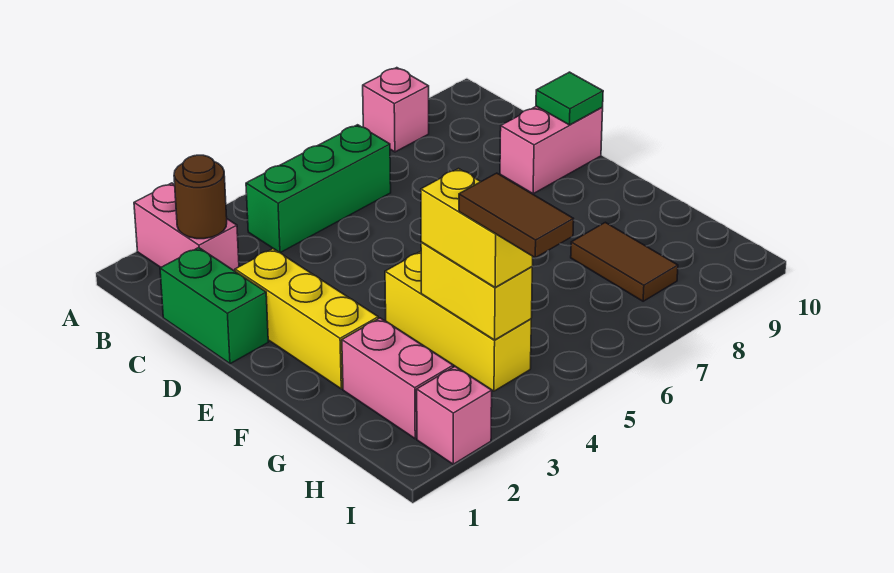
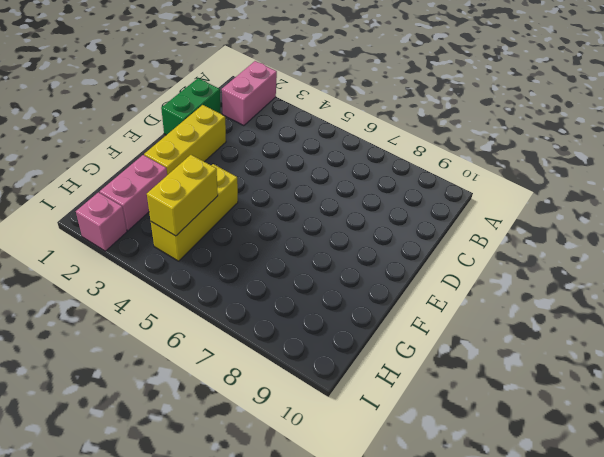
none -> pink brick A8 level 1
none -> green brick B4:B6 level 1
none -> pink brick D9:D10 level 1

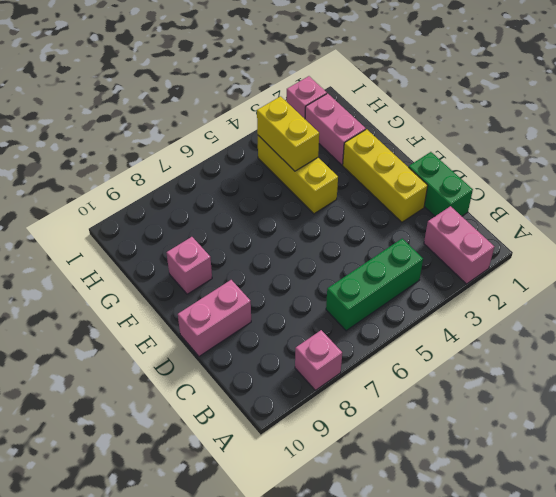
pink brick F9 level 1 -> none
none -> brown tile G8:H8 level 1
none -> brown round brick B2 level 2
none -> green tile D10 level 2

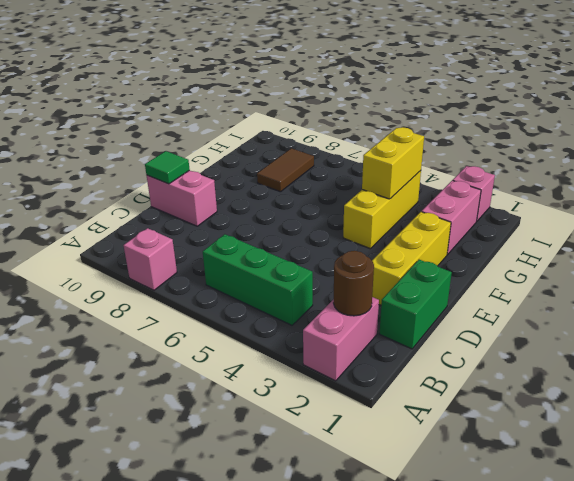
none -> yellow brick G4:H4 level 3
none -> brown tile H4:I4 level 4

